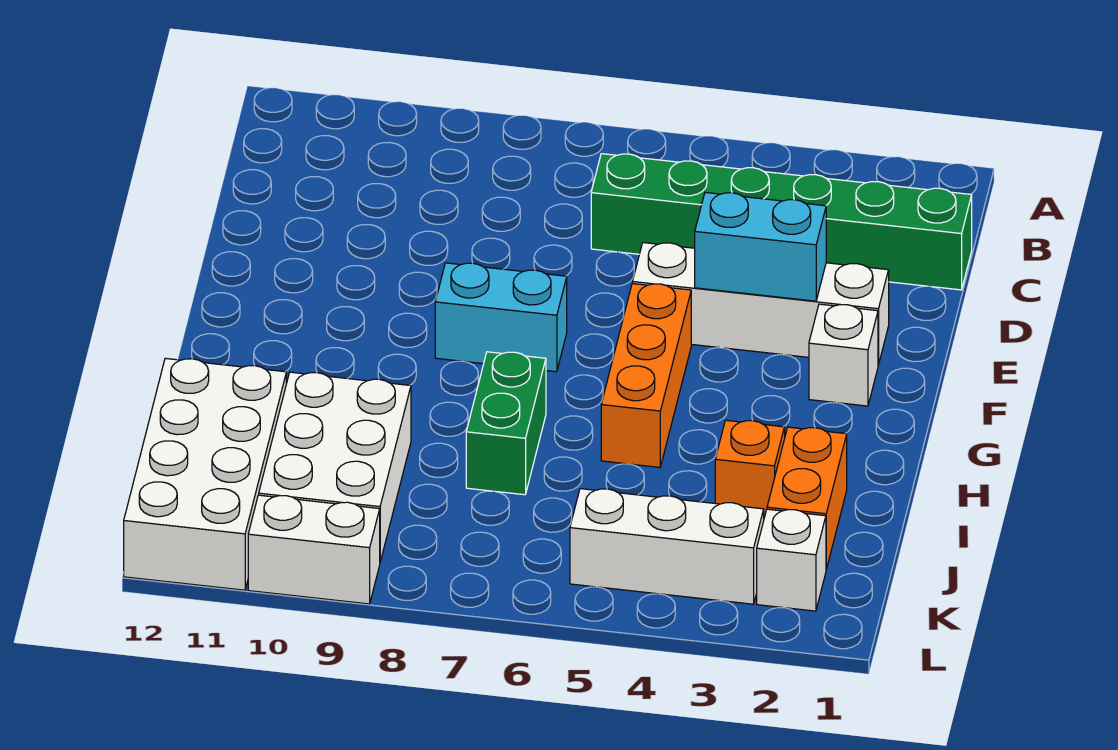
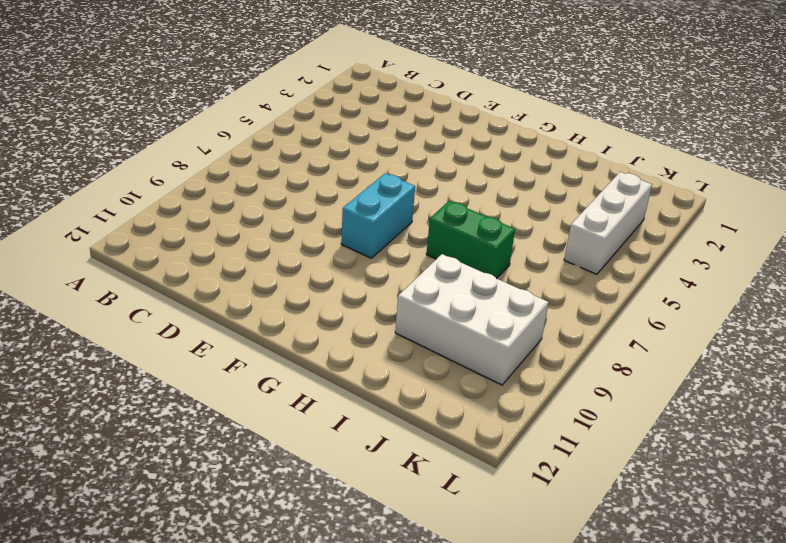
none -> green brick C1:C6 level 1
none -> white brick E2:E5 level 1
none -> white brick F2 level 1

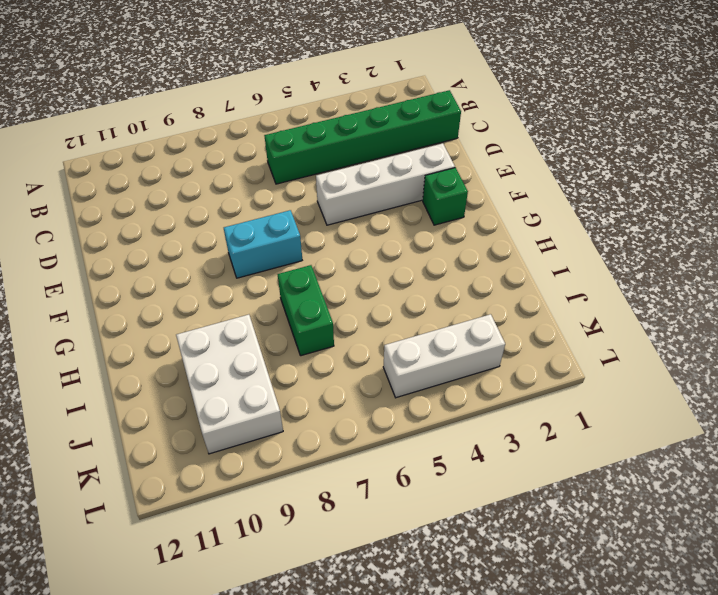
green brick F2 level 1 -> white brick F2 level 1
none -> orange brick F5:H5 level 1
none -> orange brick I2:J2 level 1
none -> orange brick I3 level 1

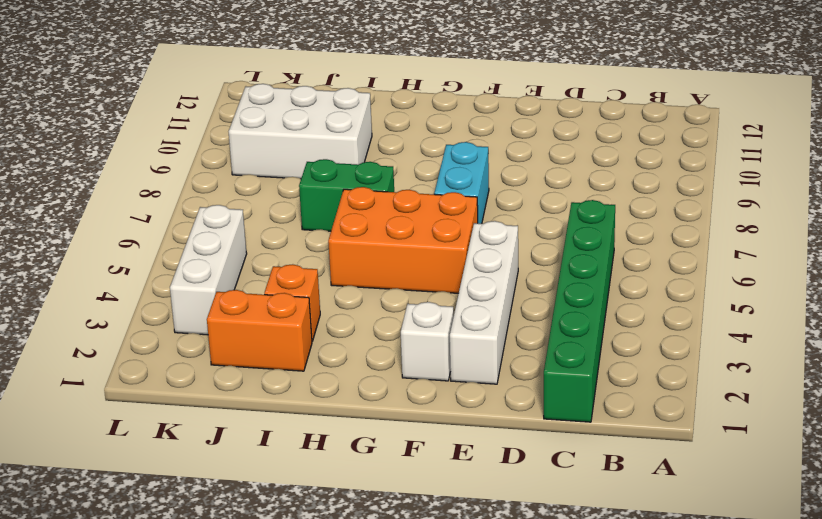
orange brick F5:H6 level 1 -> orange brick F5:H5 level 1
none -> white brick I11:L12 level 1
none -> white brick K2 level 1
none -> white brick L9:L10 level 1

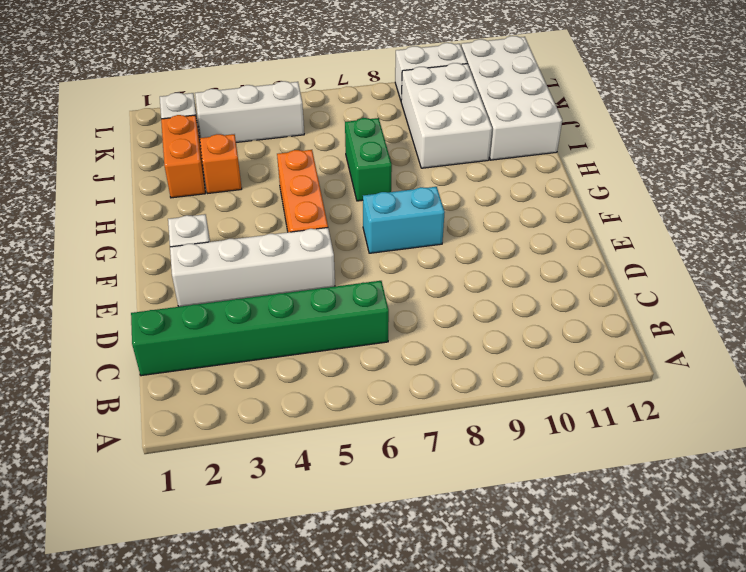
none -> cyan brick E3:E4 level 2

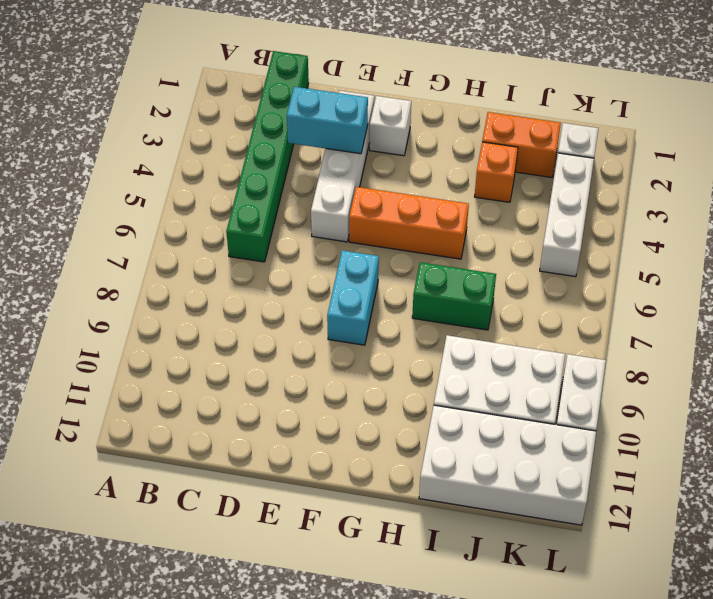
cyan brick D3:E3 level 2 -> cyan brick E3:E4 level 2

